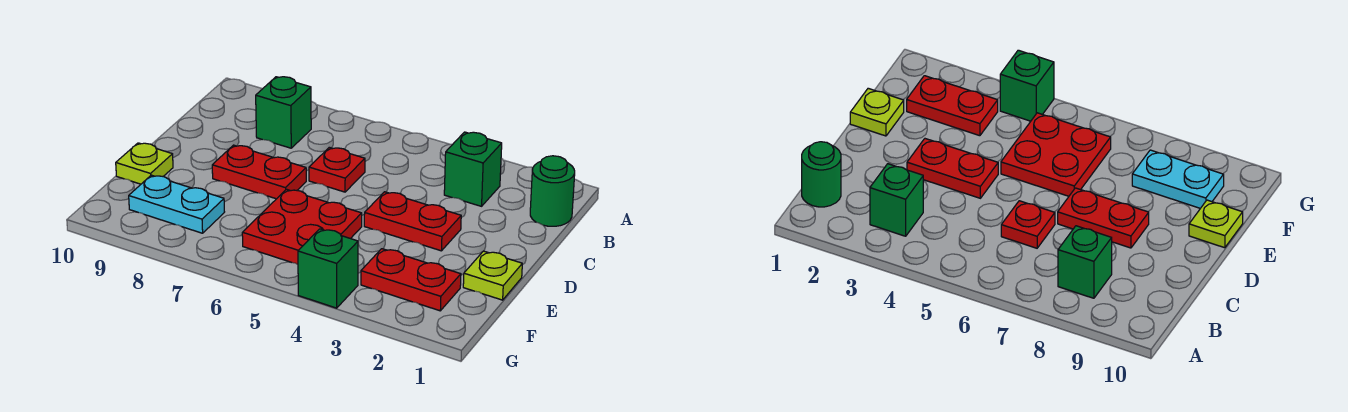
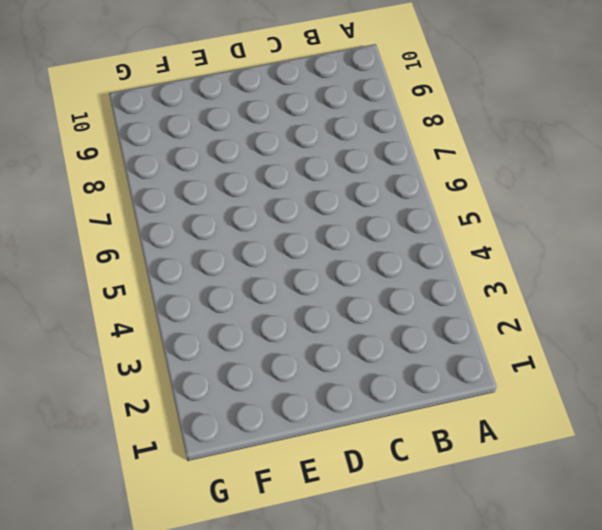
none -> green round brick B1 level 1
none -> green brick B3 level 1
none -> green brick B8 level 1

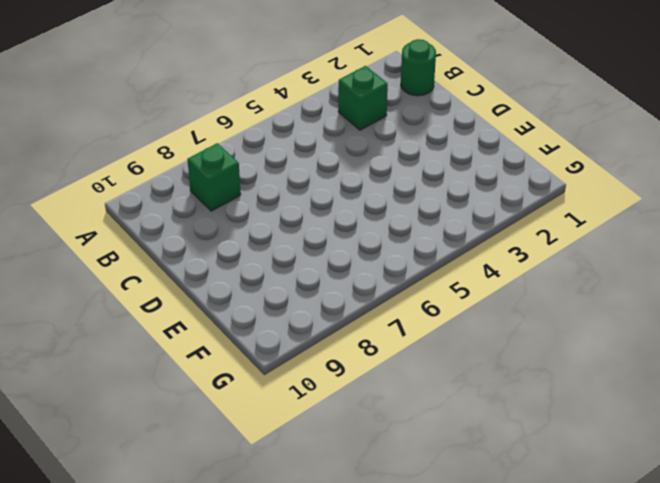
none -> red plate C6 level 1
none -> red plate D3:D4 level 1
none -> red plate D7:D8 level 1

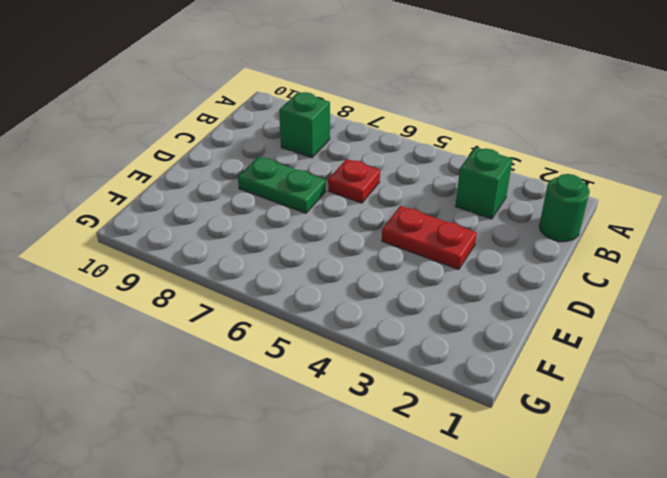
green plate D7:D8 level 1 -> red plate D7:D8 level 1
none -> lime plate E1 level 1
none -> red plate E5:F6 level 1
none -> lime plate E10 level 1

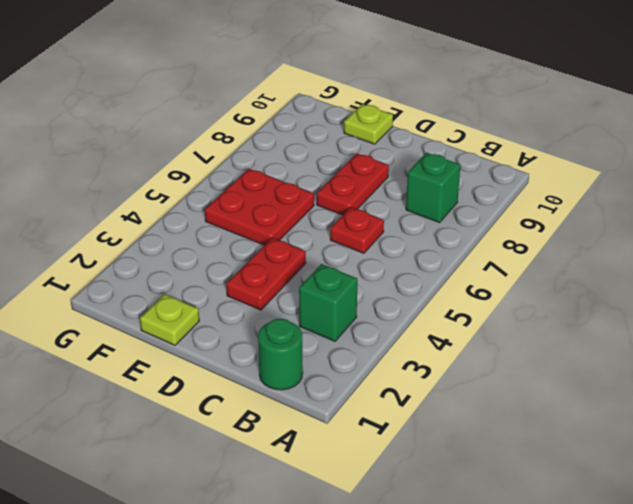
none -> red plate F2:F3 level 1
none -> cyan plate F8:F9 level 1
none -> green brick G4 level 1

